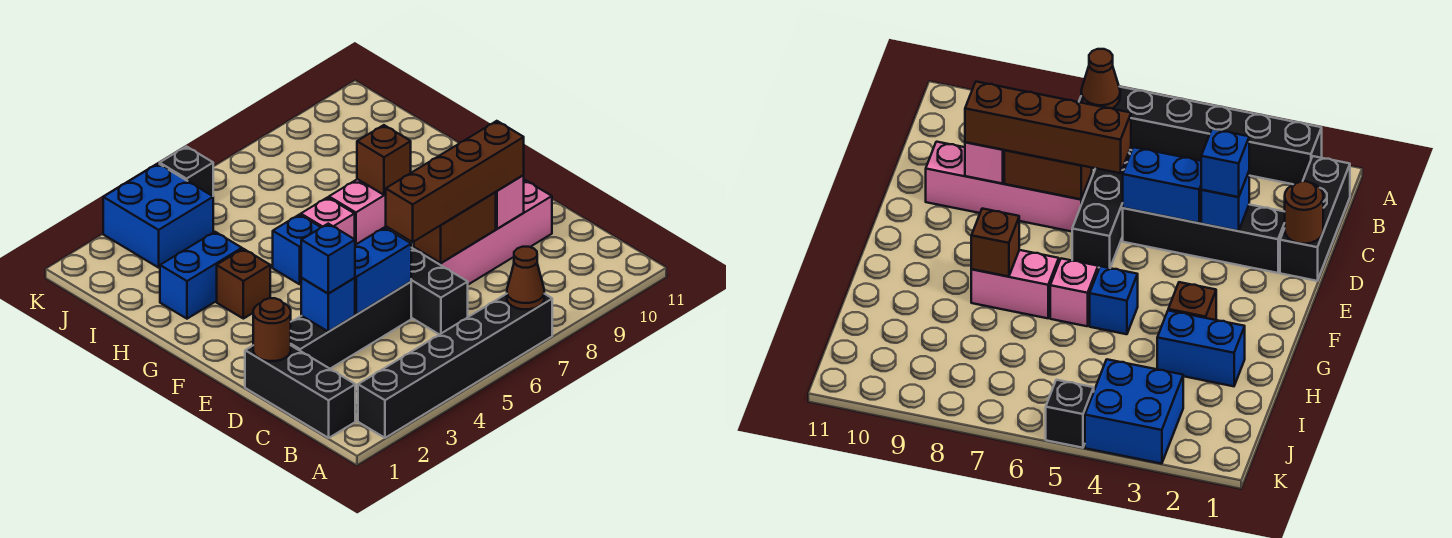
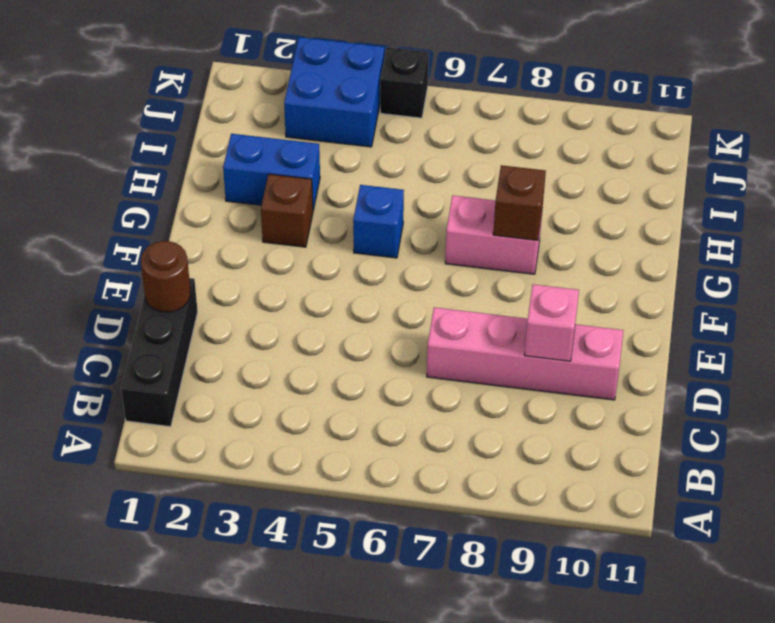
none -> black brick A2:A7 level 1
none -> black brick C6:E6 level 1
none -> black brick D2:D5 level 1

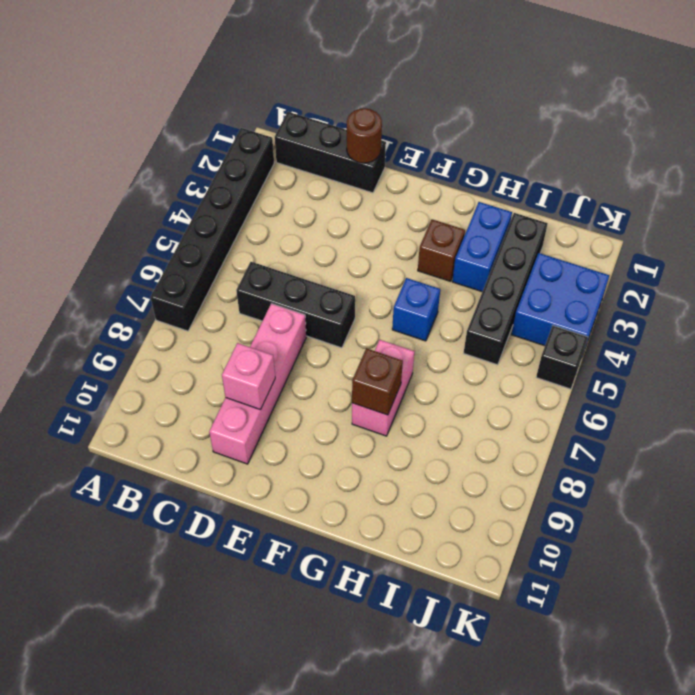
black brick I2:I5 level 1 -> black brick D2:D5 level 1
none -> pink brick G6 level 1
none -> brown cone A7 level 2
none -> blue brick D3 level 2

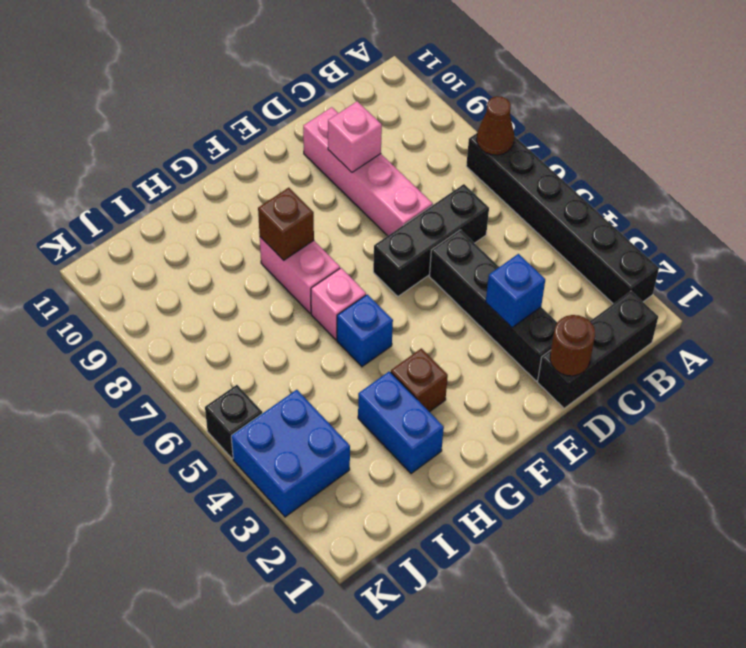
none -> blue brick D4:D5 level 2
none -> brown brick D7:D8 level 2
none -> blue brick D3 level 3

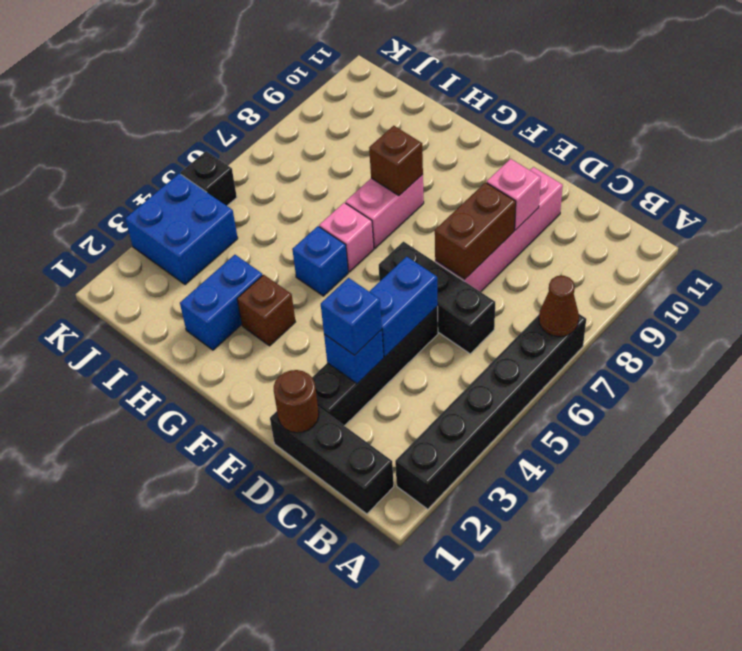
none -> brown brick D6:D9 level 3

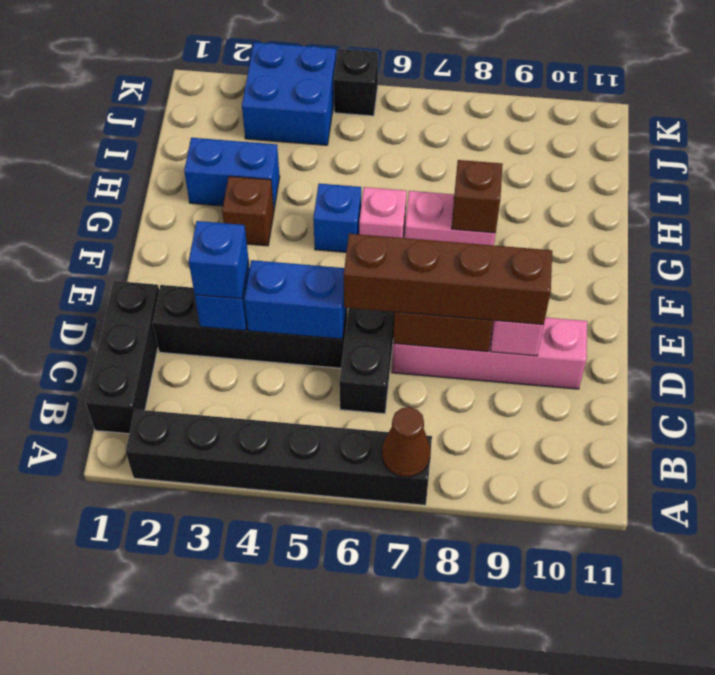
none -> brown round brick D1 level 2

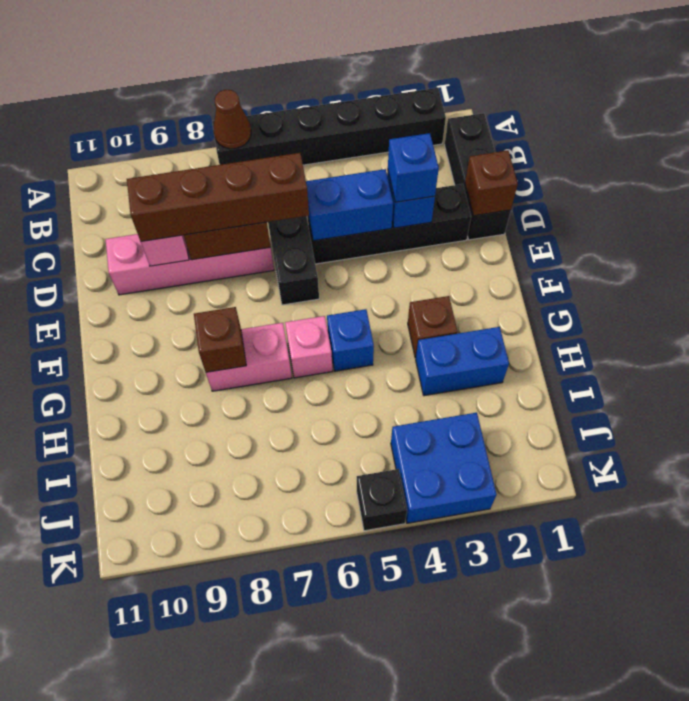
brown brick D1 level 2 -> brown round brick D1 level 2

